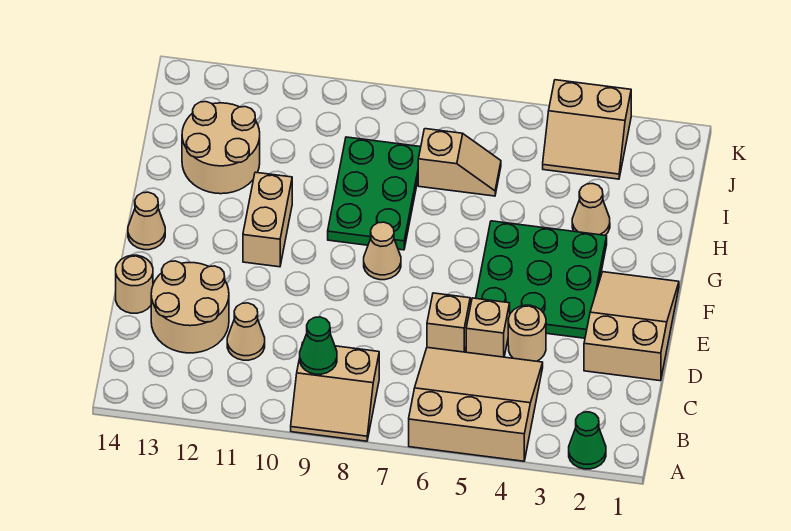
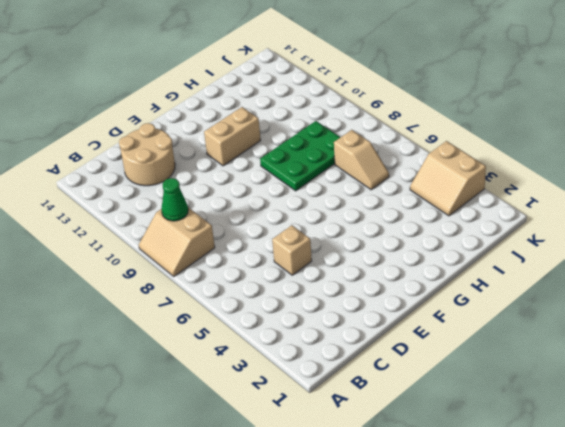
none -> green cone A2 level 1
none -> tan slope A4:C6 level 1 top A
none -> tan cone C11 level 1

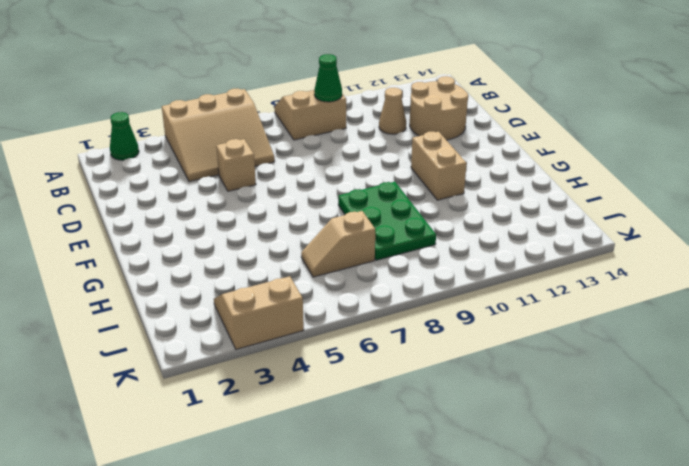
none -> tan slope D1:F2 level 1 top D
none -> tan round brick D4 level 1
none -> tan brick D6 level 1

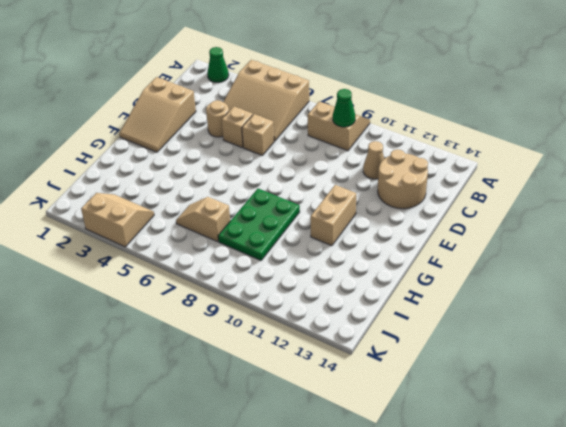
none -> tan round brick D14 level 1
none -> green plate E3:G5 level 1
none -> tan cone F8 level 1

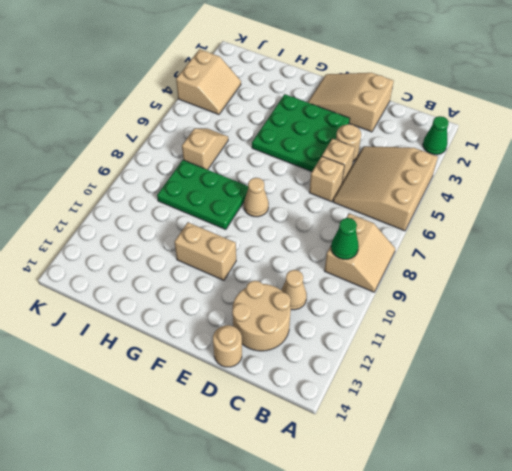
none -> tan cone F14 level 1
none -> tan cone H3 level 1
none -> tan round brick H12:I13 level 1

